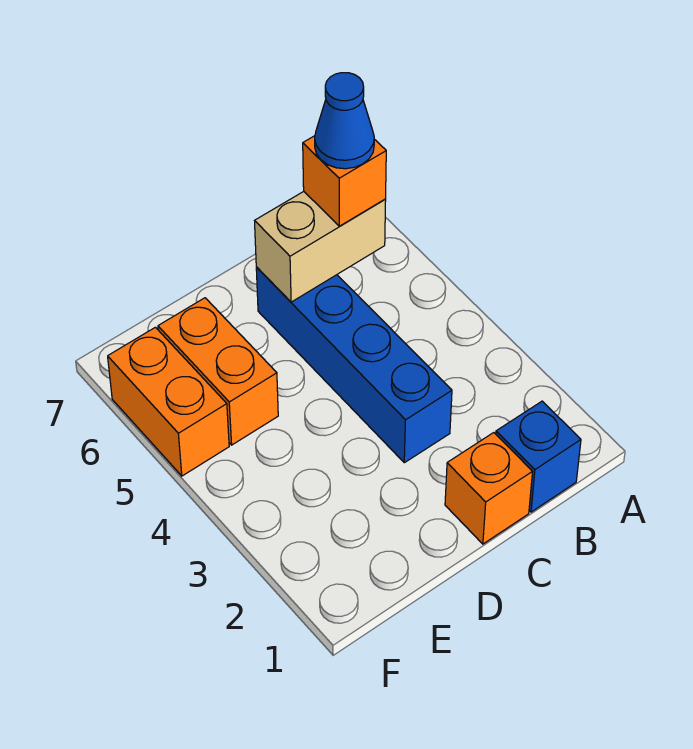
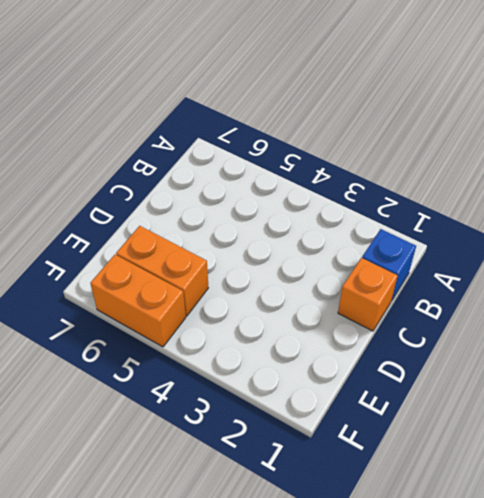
none -> blue brick C3:C6 level 1
none -> tan brick B6:C6 level 2

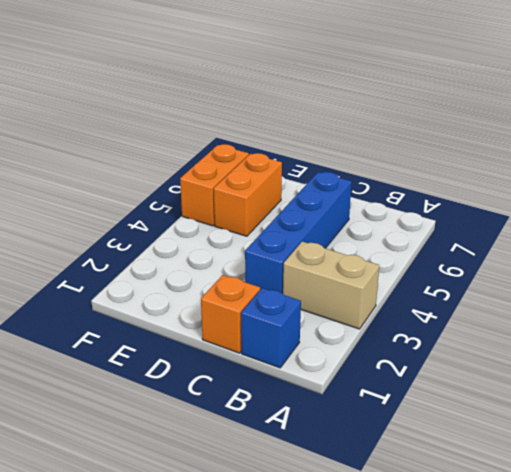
tan brick A3:B3 level 1 -> tan brick B6:C6 level 2
none -> orange brick B6 level 3
none -> blue cone B6 level 4

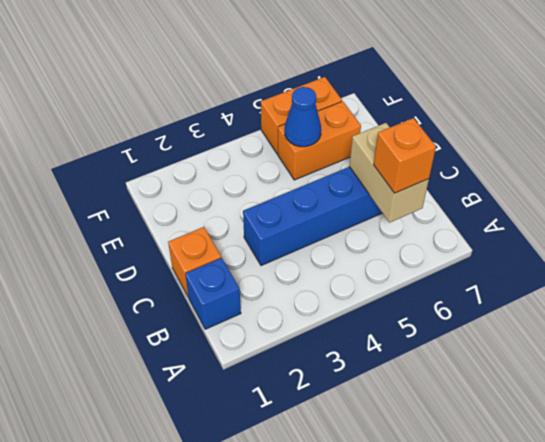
blue cone E5 level 2 -> blue cone B6 level 4

